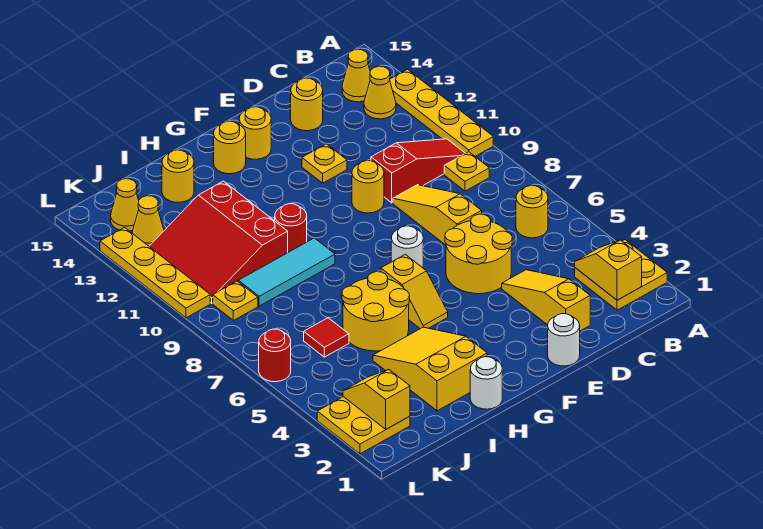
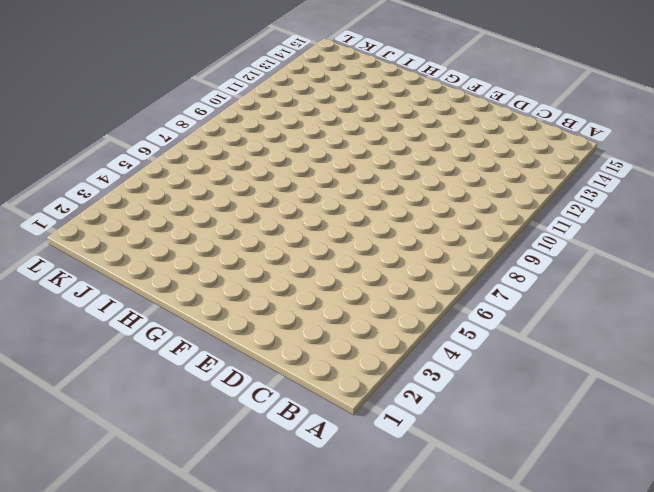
none -> yellow plate A2:B3 level 1
none -> yellow plate A10:A13 level 1
none -> yellow round brick B6 level 1
none -> yellow plate B9 level 1

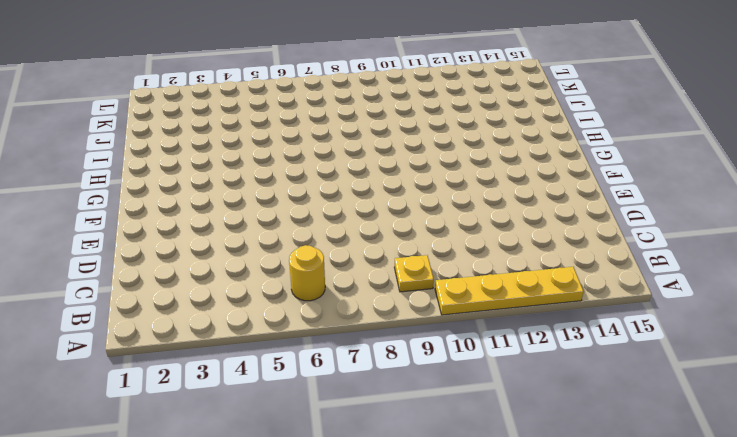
none -> yellow plate A2:B3 level 1
none -> red slope B10:D10 level 1 top D
none -> yellow cone B13 level 1
none -> yellow cone B14 level 1

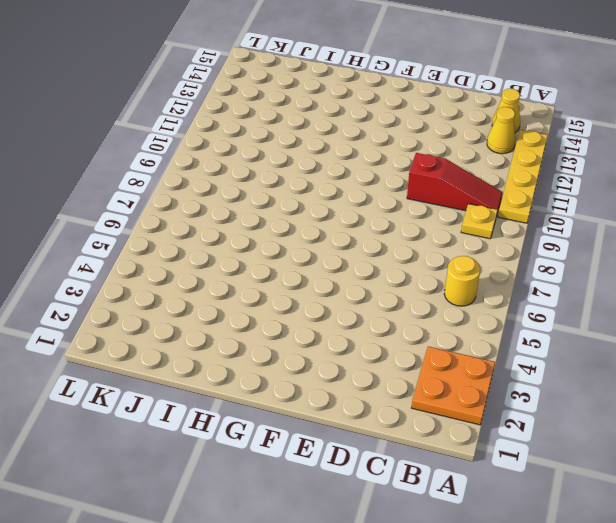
orange plate A2:B3 level 1 -> yellow plate A2:B3 level 1
none -> yellow slope D2:D4 level 1 top 2
none -> yellow round brick D5:E6 level 1
none -> yellow slope D7:D9 level 1 top 7
none -> yellow round brick D14 level 1

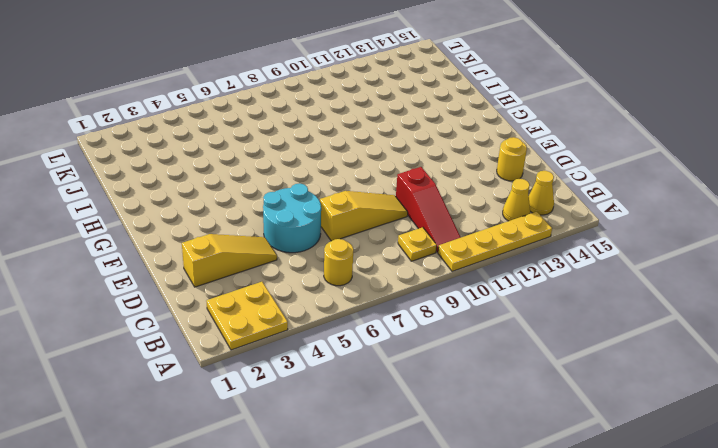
cyan round brick D5:E6 level 1 -> yellow round brick D5:E6 level 1
none -> white round brick E1 level 1
none -> yellow round brick E10 level 1
none -> yellow plate E12 level 1
none -> white round brick F7 level 1

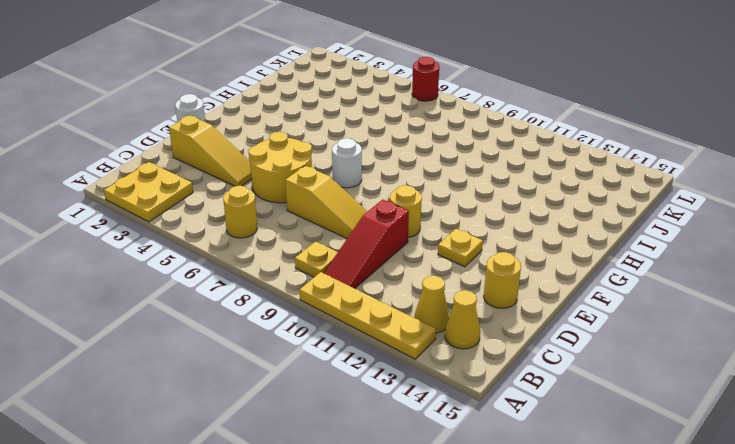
none -> yellow round brick F14 level 1
none -> yellow slope G5:G6 level 1 top 6
none -> yellow round brick G14 level 1
none -> white round brick H1 level 1

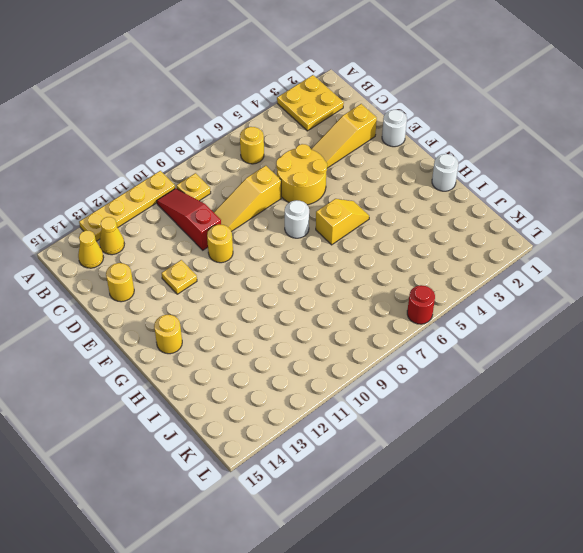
none -> yellow round brick F14 level 1
none -> yellow slope H2:I4 level 1 top 2
none -> yellow round brick H5:I6 level 1
none -> cyan tile H9:J9 level 1

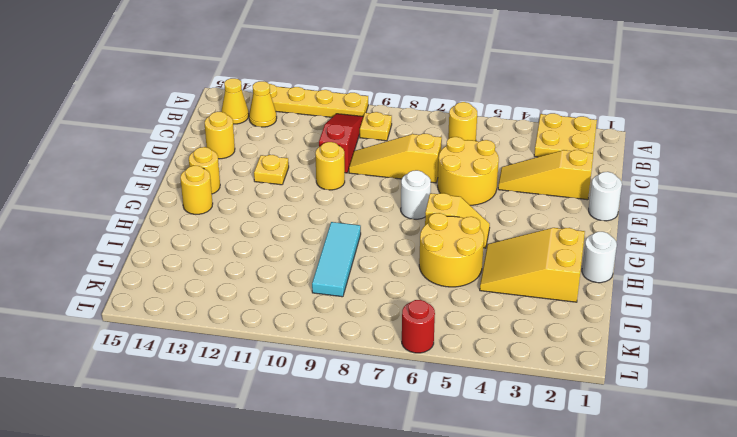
none -> red round brick H10 level 1
none -> red slope I10:K12 level 1 top I
none -> yellow round brick I14 level 1
none -> red tile J6 level 1

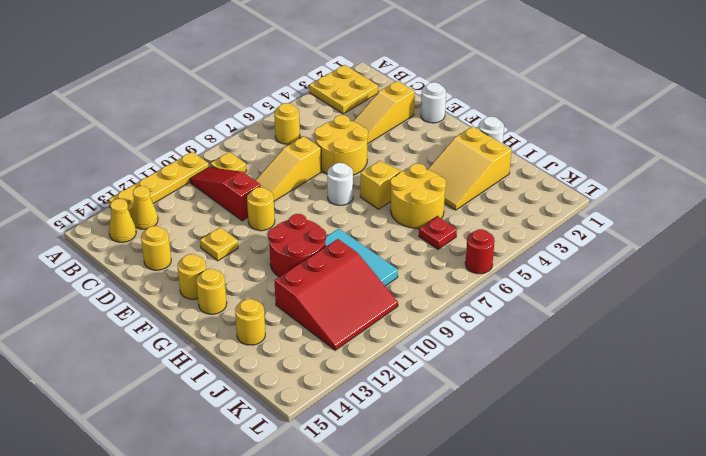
red round brick G10:H11 level 1 -> red round brick H10 level 1
red plate J6 level 1 -> red tile J6 level 1
none -> yellow plate K2:L3 level 1
none -> yellow plate K9 level 1
none -> yellow cone K13 level 1
none -> yellow cone K14 level 1

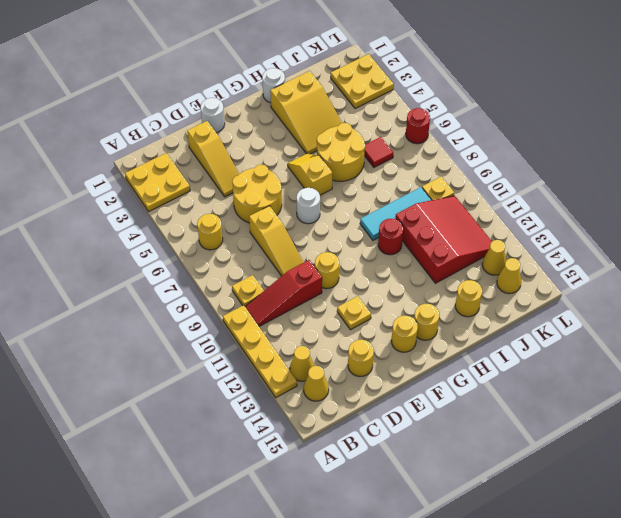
none -> yellow plate L10:L13 level 1
none -> yellow slope B2:B3 level 2 top 2
none -> yellow slope K2:K3 level 2 top 2

